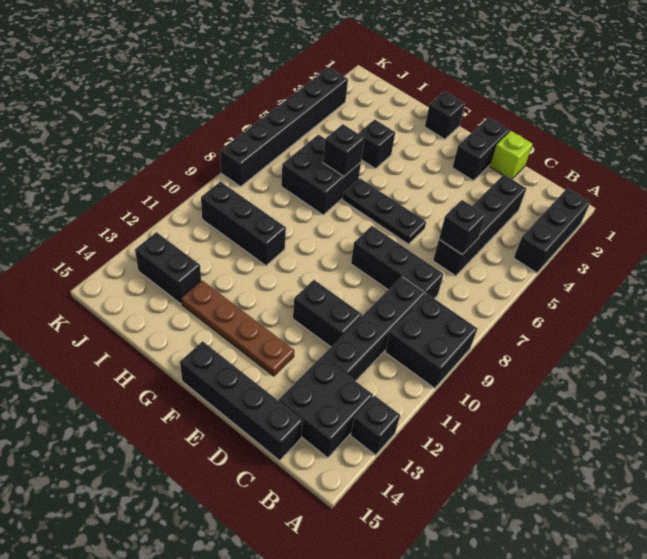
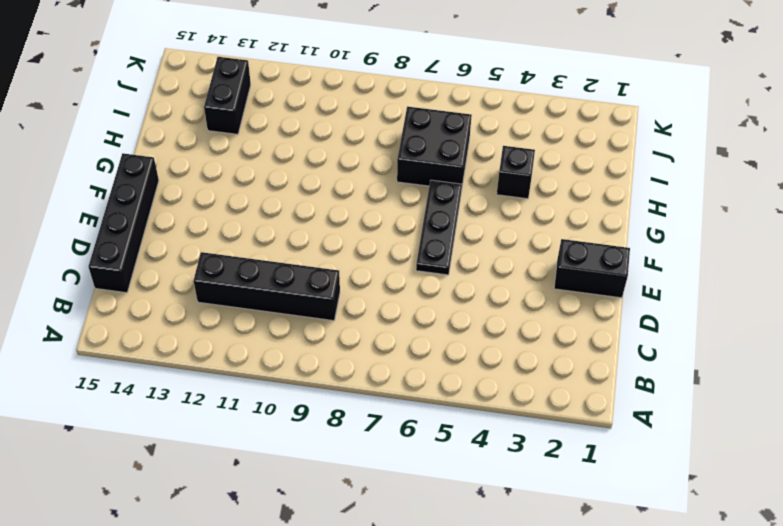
none -> black brick A2:A4 level 1
none -> black brick A9:B10 level 1
none -> black brick A13 level 1

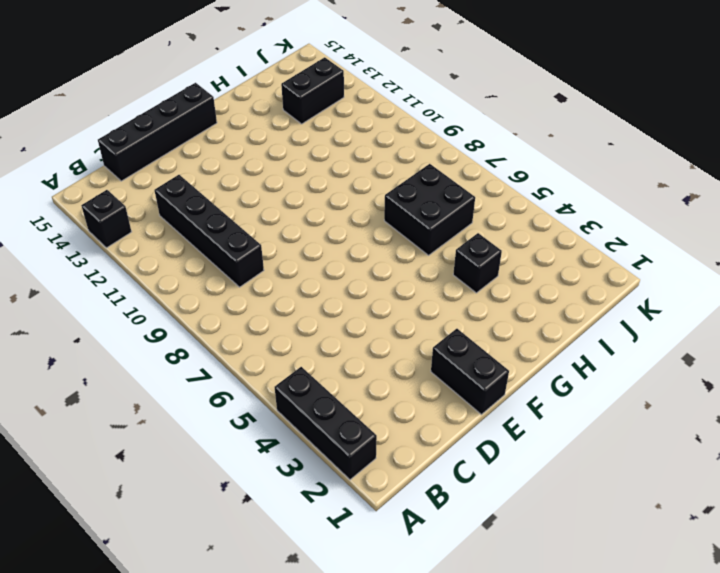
none -> black brick A9:B10 level 1
none -> black brick B13:C14 level 1
none -> black brick C3:C6 level 1

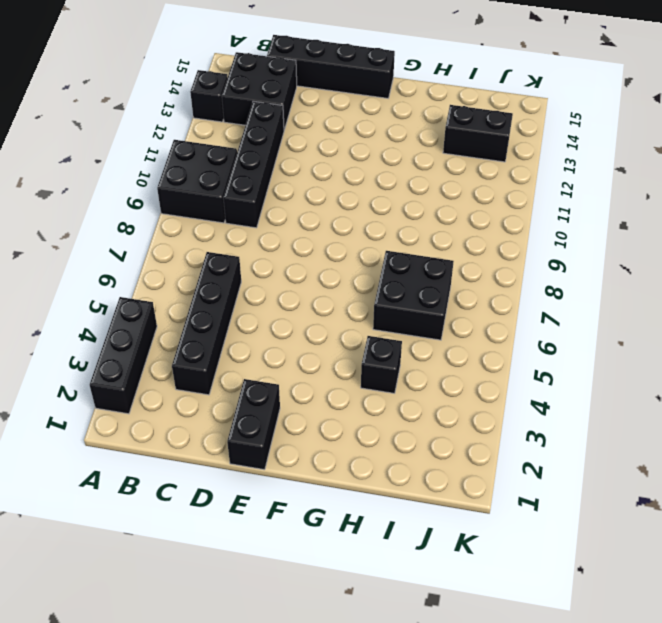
none -> black brick C8:E8 level 1
none -> lime brick D1 level 1
none -> black brick D11:E11 level 1

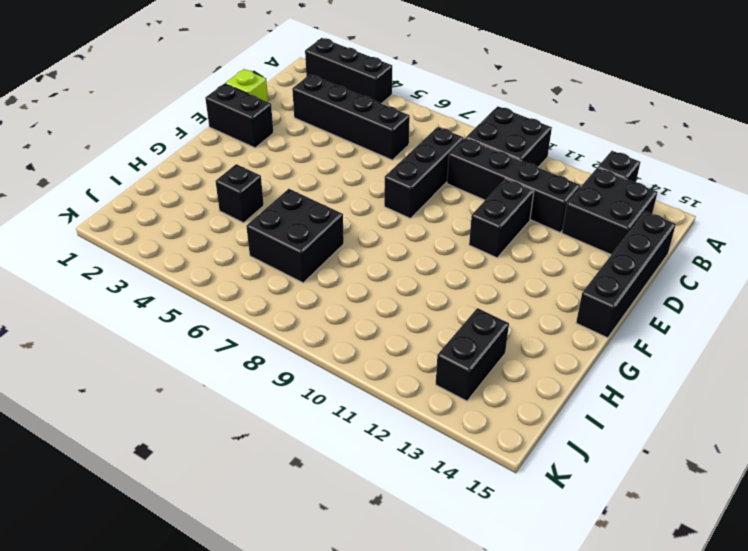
none -> black plate E6:G6 level 1
none -> brown plate E13:H13 level 1
none -> black brick G1 level 1

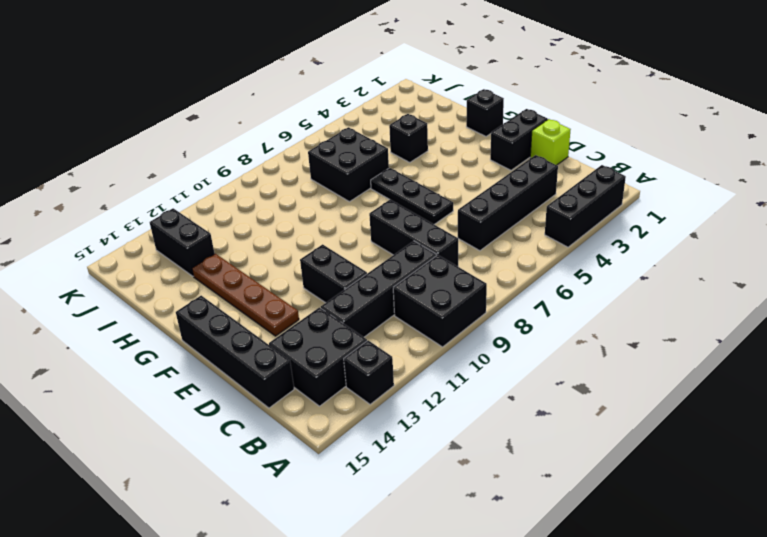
none -> black brick H10:J10 level 1
none -> black brick K3:K8 level 1
none -> black brick C6 level 2

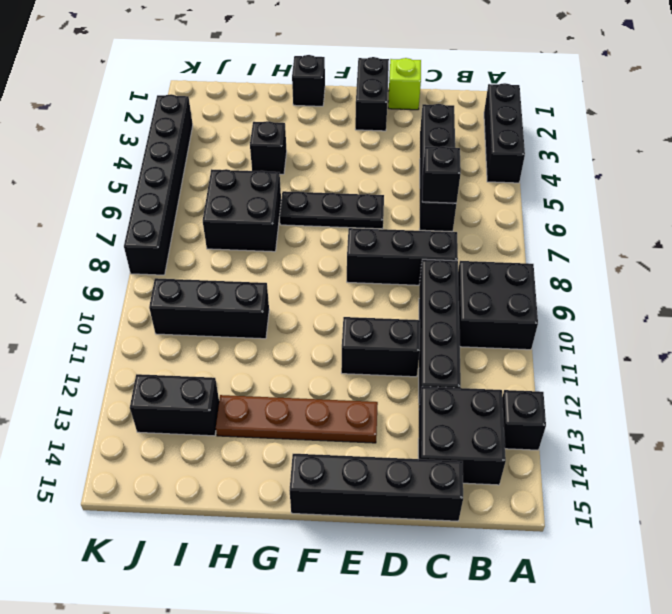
none -> black brick H6 level 2

